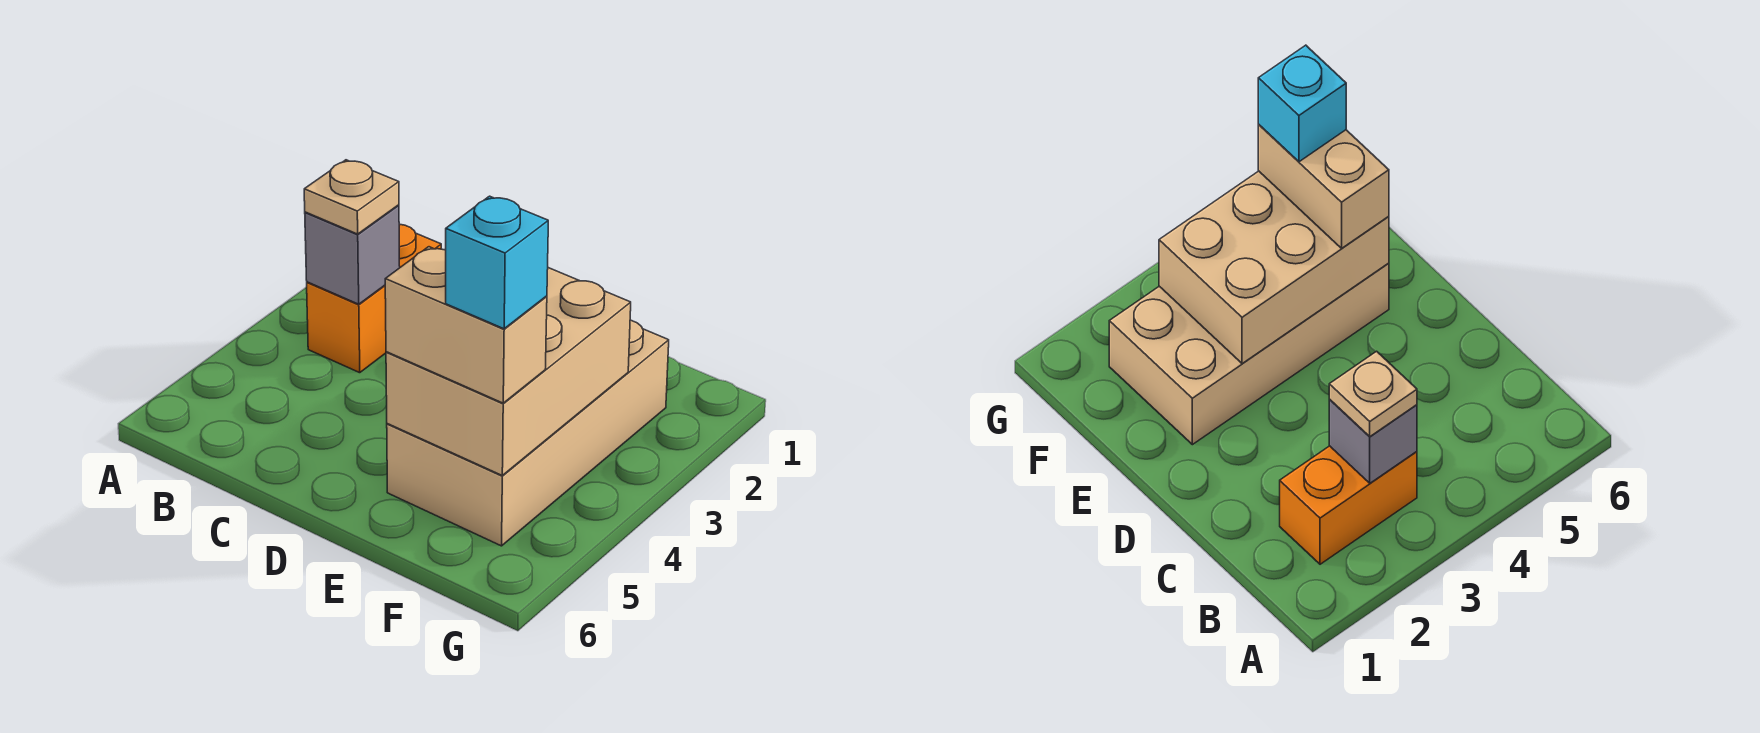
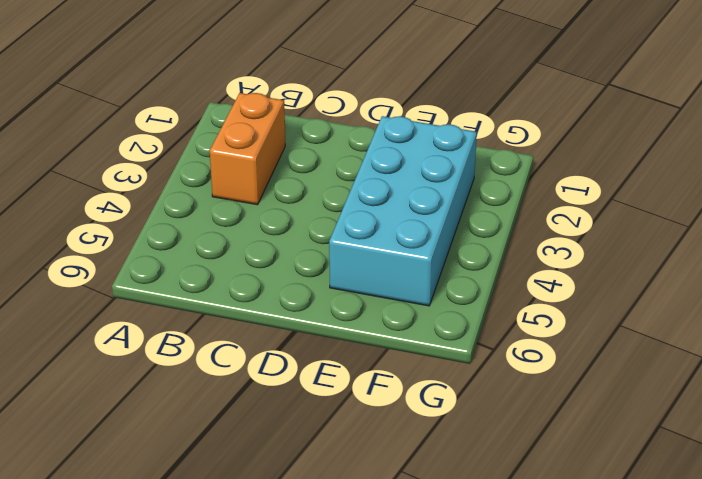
cyan brick E2:F5 level 1 -> tan brick E2:F5 level 1
none -> grey brick B3 level 2
none -> tan brick E3:F5 level 2

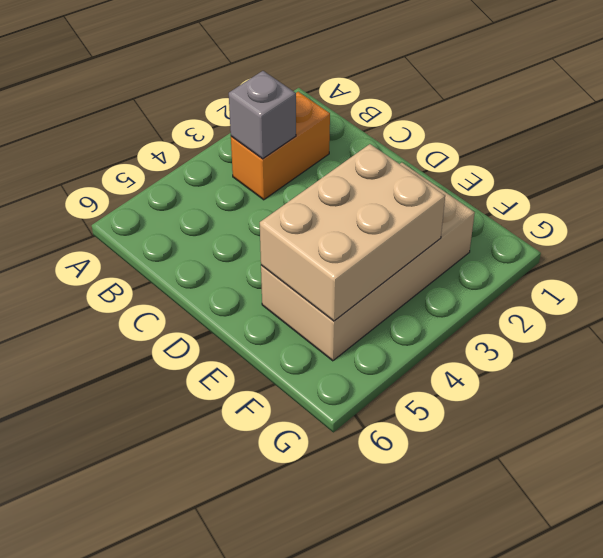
none -> tan plate B3 level 3
none -> tan brick E5:F5 level 3

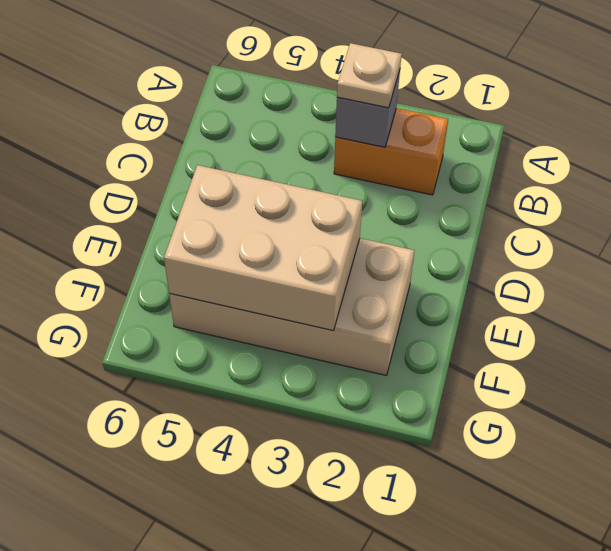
none -> tan brick E5:F5 level 3
none -> cyan brick F5 level 4

